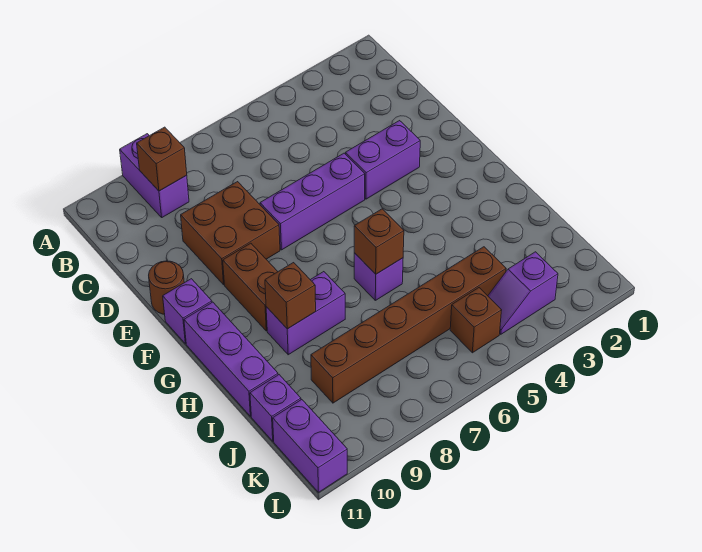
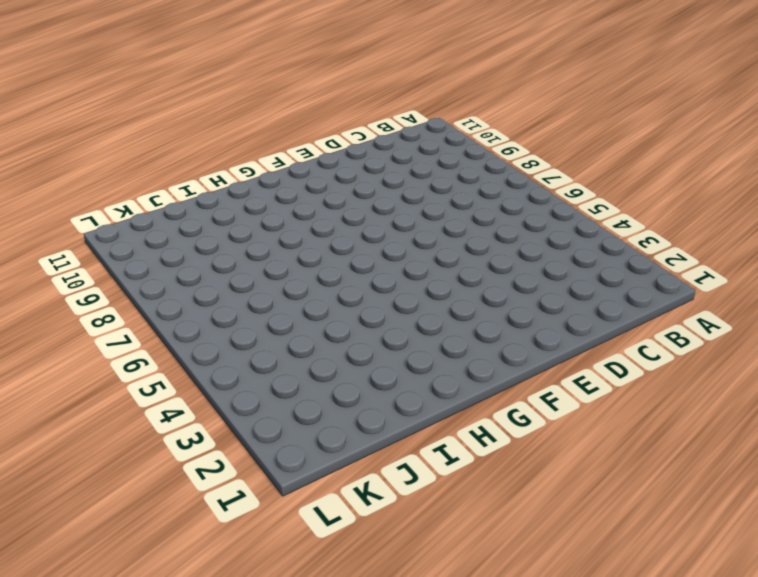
none -> purple brick A9:B9 level 1
none -> brown brick D8:E9 level 1
none -> purple brick E3:E4 level 1

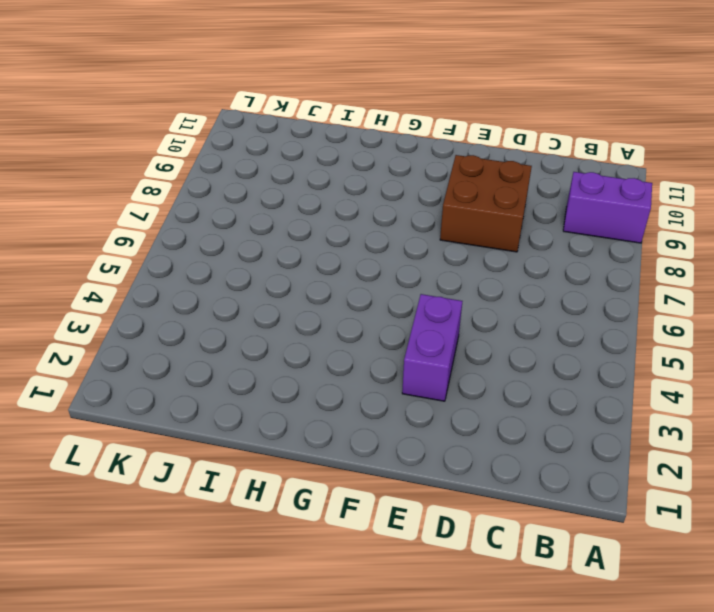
none -> purple brick E5:E7 level 1
none -> brown round brick E11 level 1
none -> brown brick F9:G9 level 1

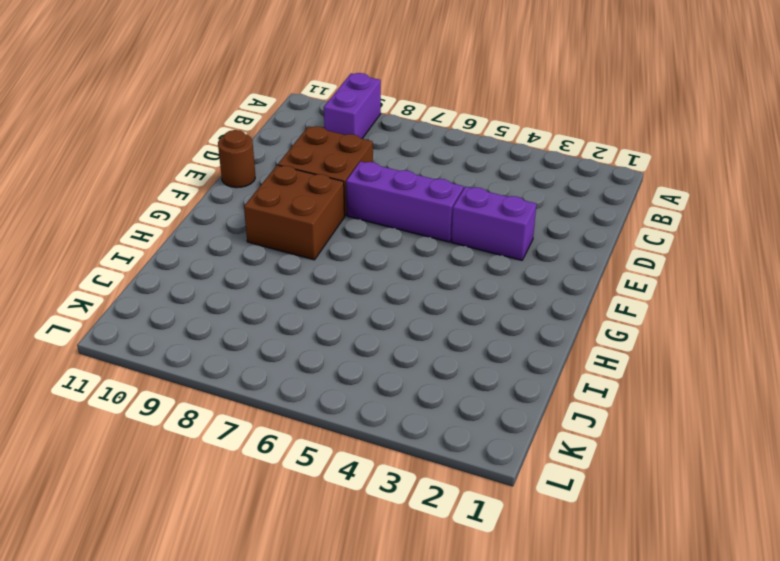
brown brick F8:G9 level 1 -> brown brick F9:G9 level 1
none -> purple brick F11 level 1
none -> purple brick G11:I11 level 1
none -> purple brick H6 level 1

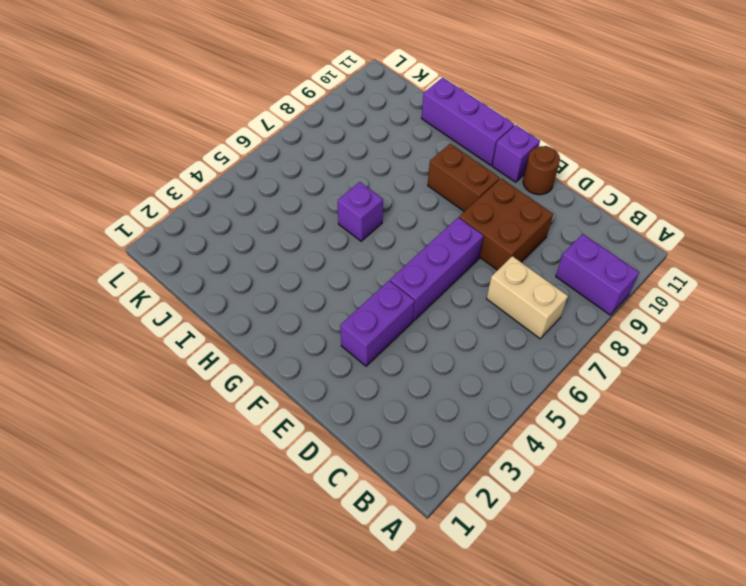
tan brick B7:C7 level 1 -> none
none -> purple brick H8:H9 level 1
none -> brown brick J4:J9 level 1
none -> purple brick J11 level 1

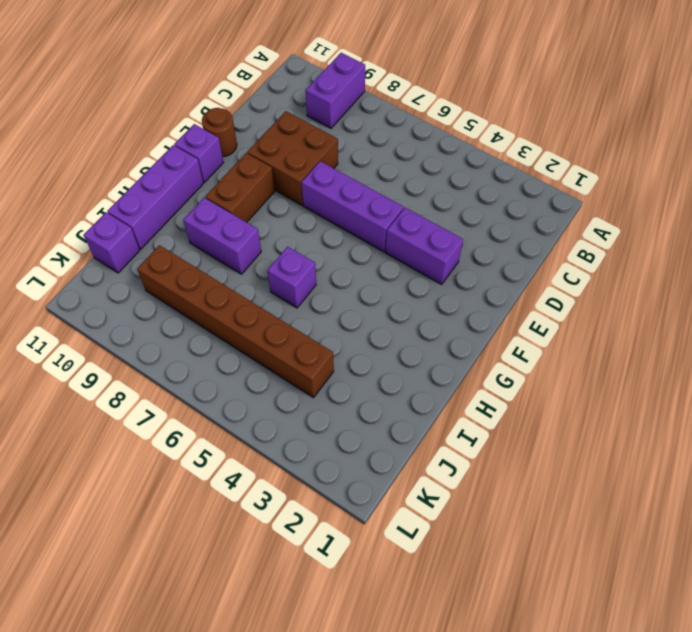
none -> purple slope K3:K4 level 1 top 3
none -> brown brick K5 level 1
none -> purple brick K11:L11 level 1

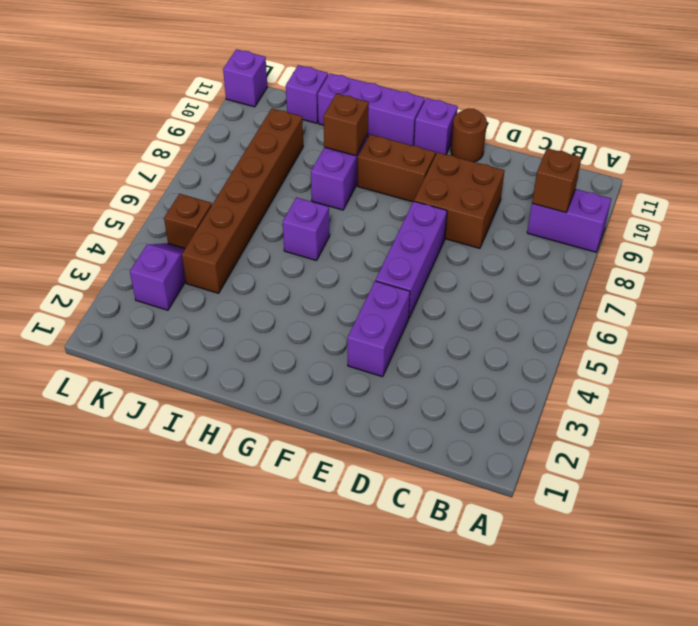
purple brick L11 level 1 -> purple brick K11:L11 level 1
none -> brown brick H6 level 2

